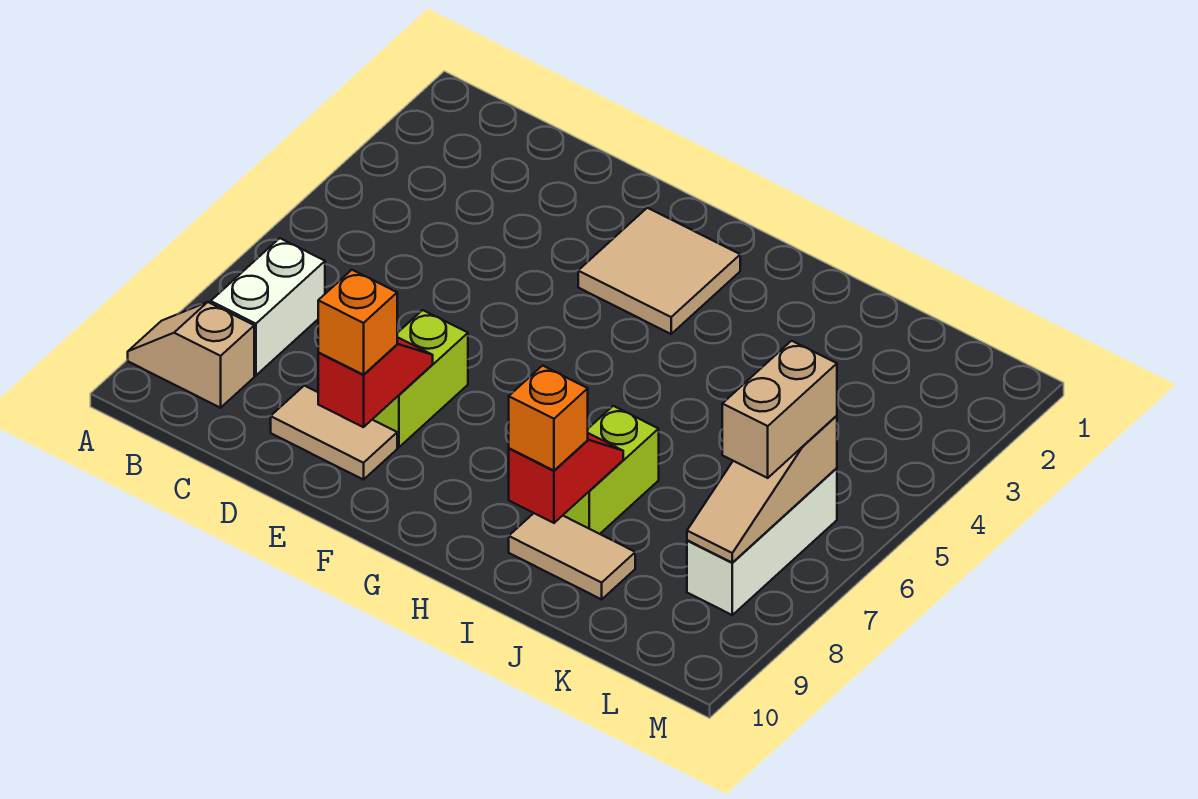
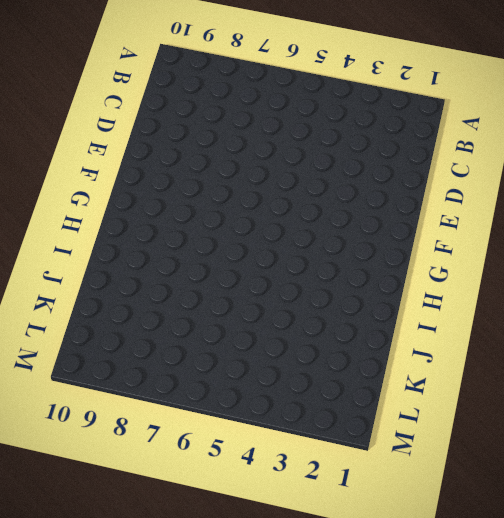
none -> tan slope A9:B9 level 1 top B
none -> white brick B7:B8 level 1
none -> tan tile D9:E9 level 1

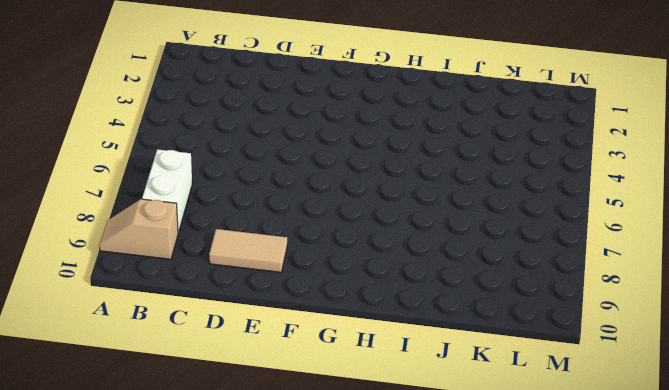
none -> lime brick E7:E8 level 1
none -> tan tile F2:G3 level 1
none -> lime brick I7:I8 level 1

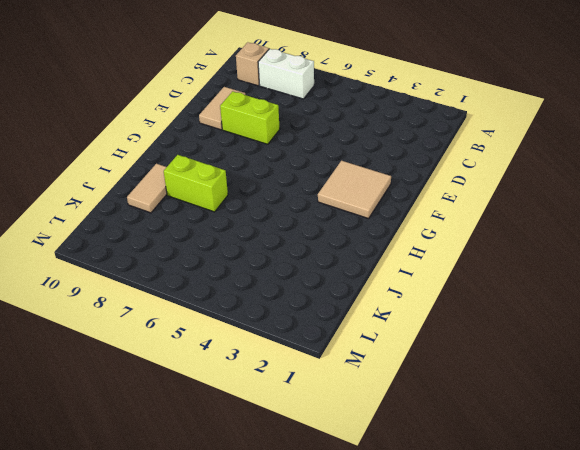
none -> white brick L6:L8 level 1
none -> red slope E8:E9 level 2 top 9
none -> red slope I8:I9 level 2 top 9

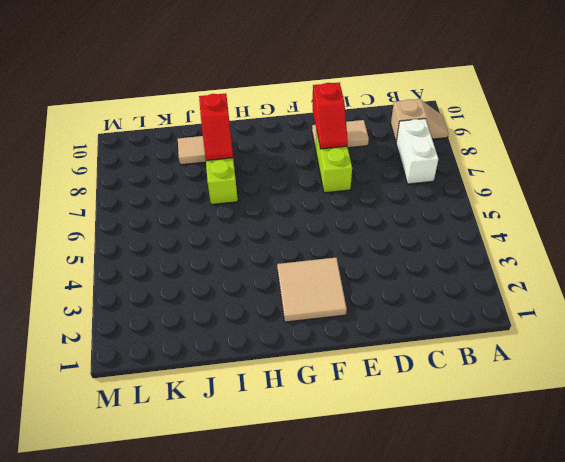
none -> white brick L6:L8 level 1
none -> tan slope L6:L8 level 2 top 6
none -> orange brick E9 level 3

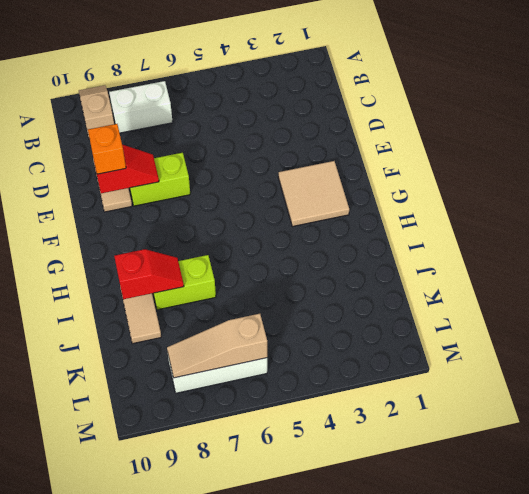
none -> orange brick I9 level 3
none -> tan brick L6:L7 level 3

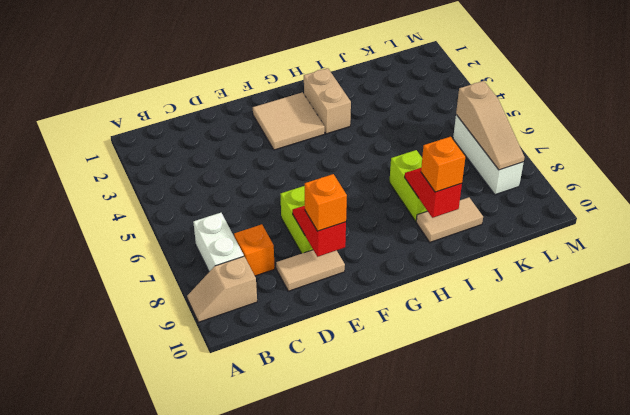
orange brick C8 level 1 -> none
tan brick H2:H3 level 1 -> tan brick L6:L7 level 3

